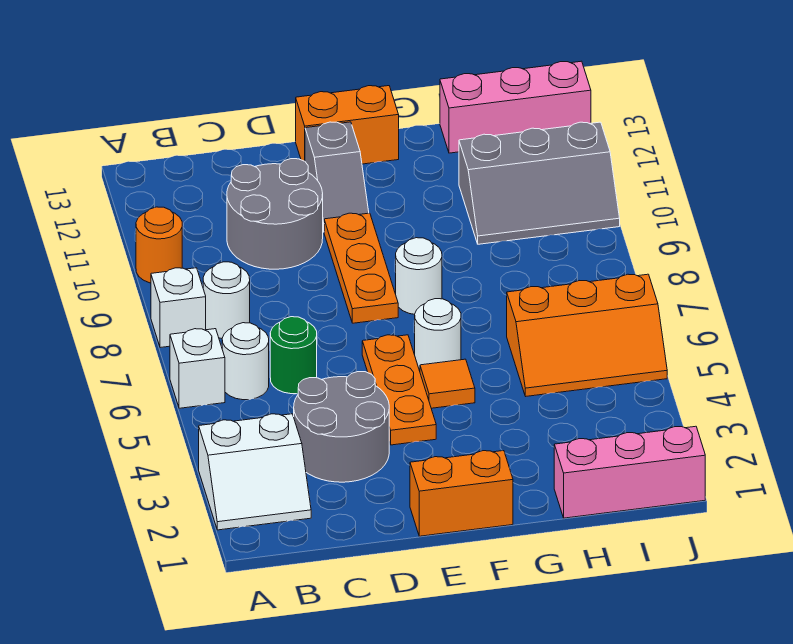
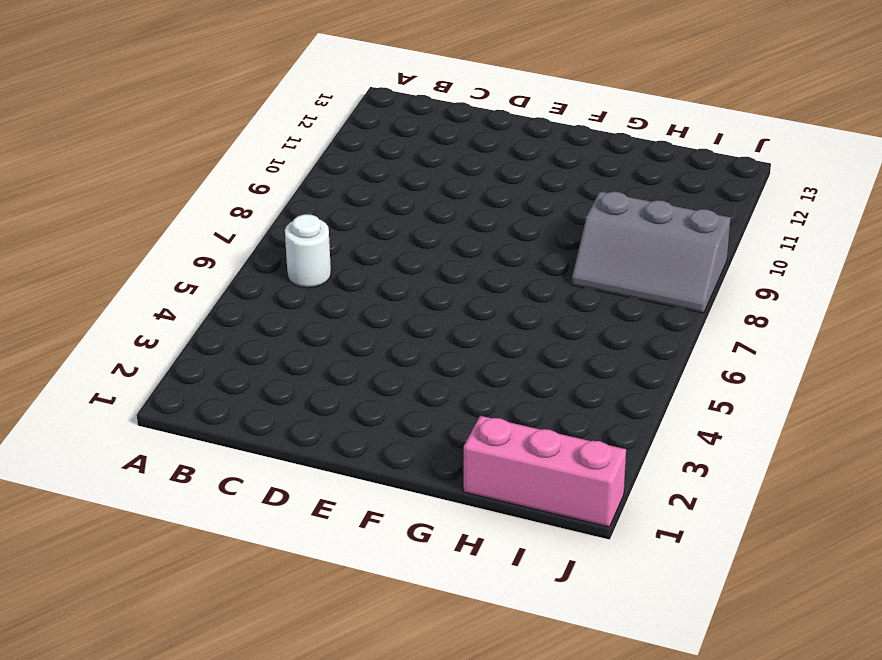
grey slope H8:J9 level 1 top 9 -> grey slope H10:J11 level 1 top 11
none -> white slope A2:B3 level 1 top 3
none -> white brick A6 level 1
none -> white brick A8 level 1

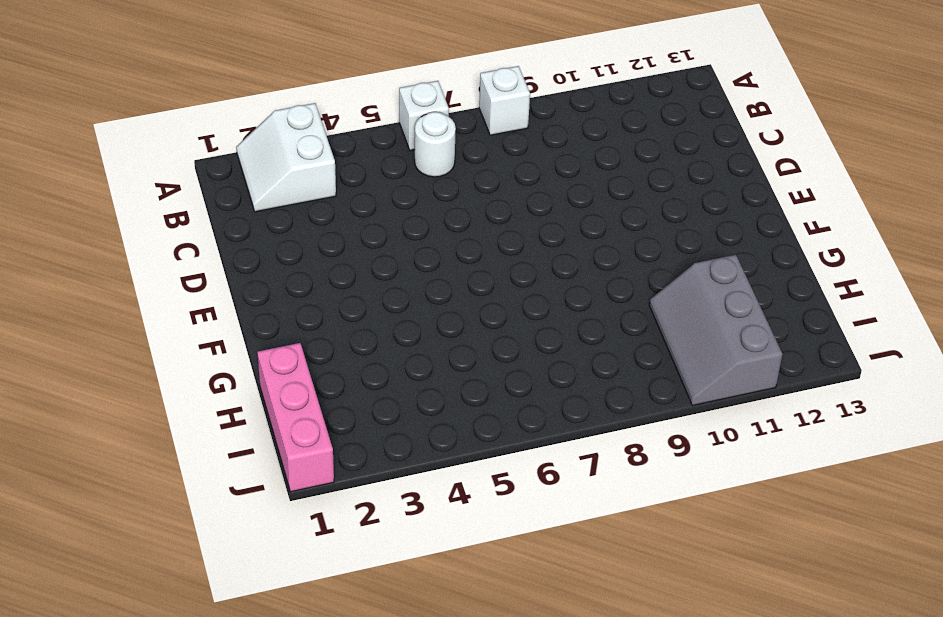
none -> orange round brick A10 level 1
none -> white round brick B8 level 1
none -> grey round brick C3:D4 level 1

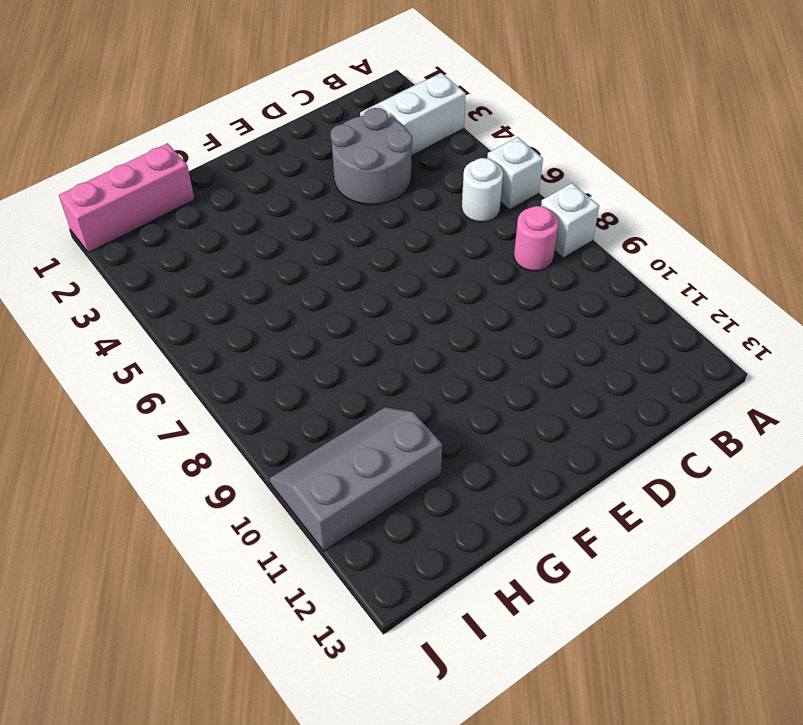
pink round brick B8 level 1 -> white round brick B8 level 1
none -> orange round brick A10 level 1
none -> green round brick C6 level 1
none -> grey round brick C10:D11 level 1

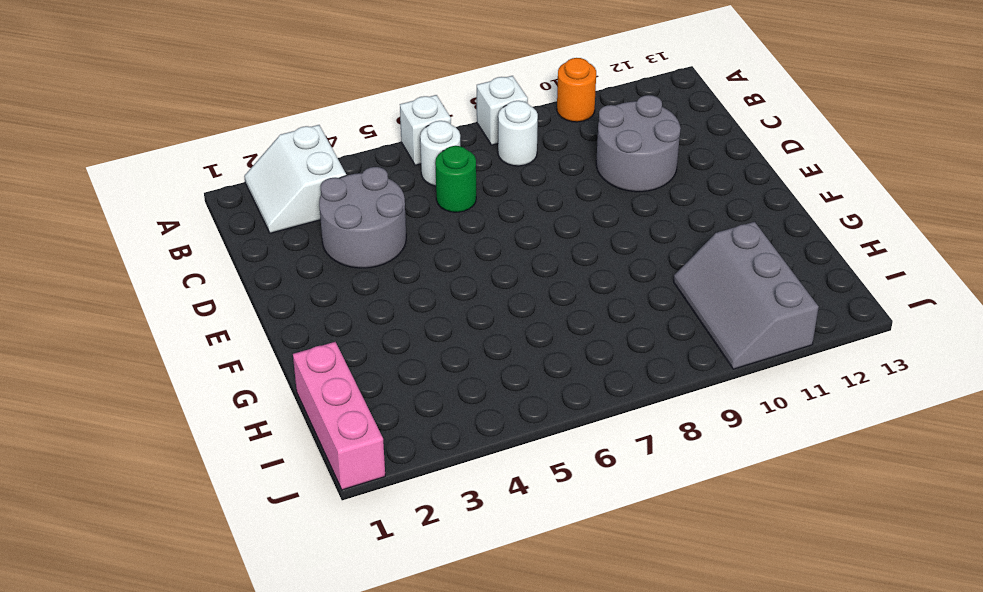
none -> orange brick E1:F1 level 1
none -> orange plate E4:E6 level 1
none -> orange plate E8:E10 level 1

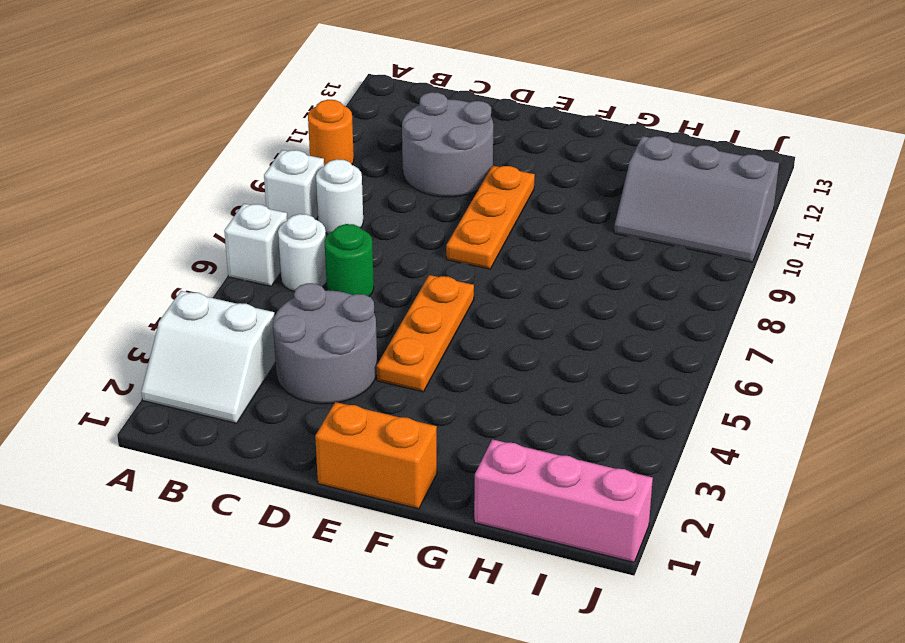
none -> grey slope E11:E12 level 1 top 12
none -> orange brick E13:F13 level 1
none -> orange tile F5 level 1

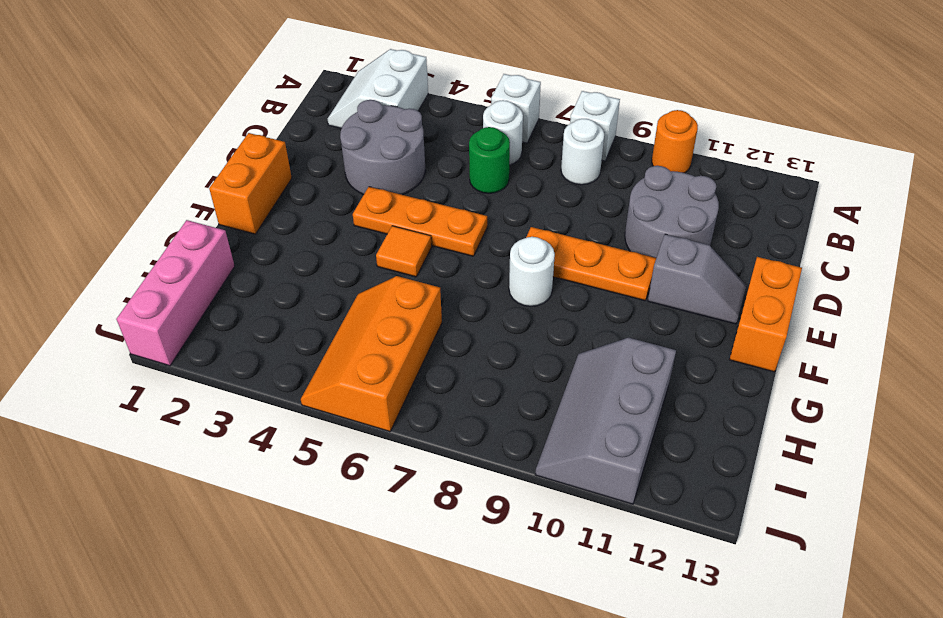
grey slope E11:E12 level 1 top 11 -> grey slope E11:E12 level 1 top 12
none -> white round brick F6 level 1
none -> pink brick H13:J13 level 1

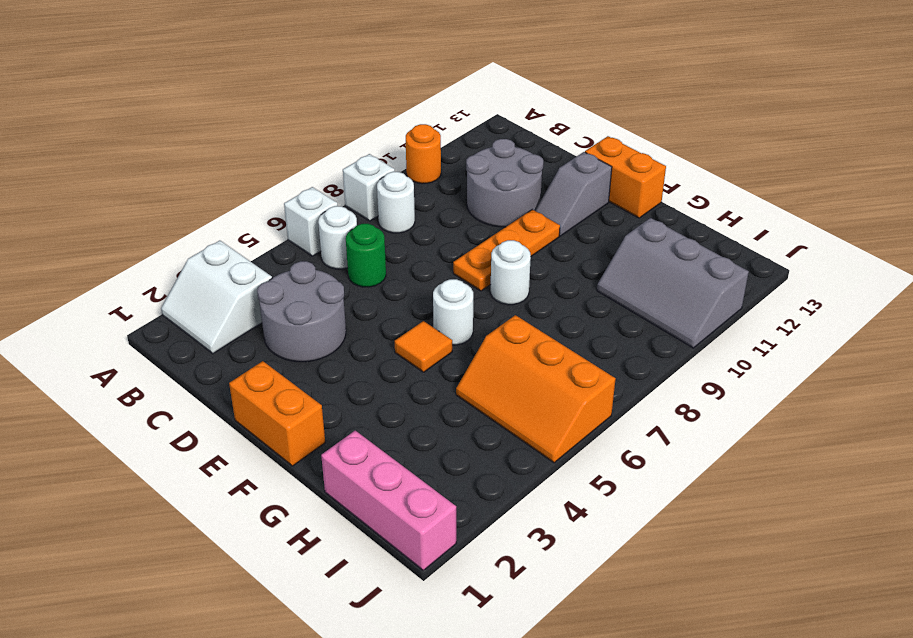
none -> orange plate E4:E6 level 1
none -> pink brick H13:J13 level 1

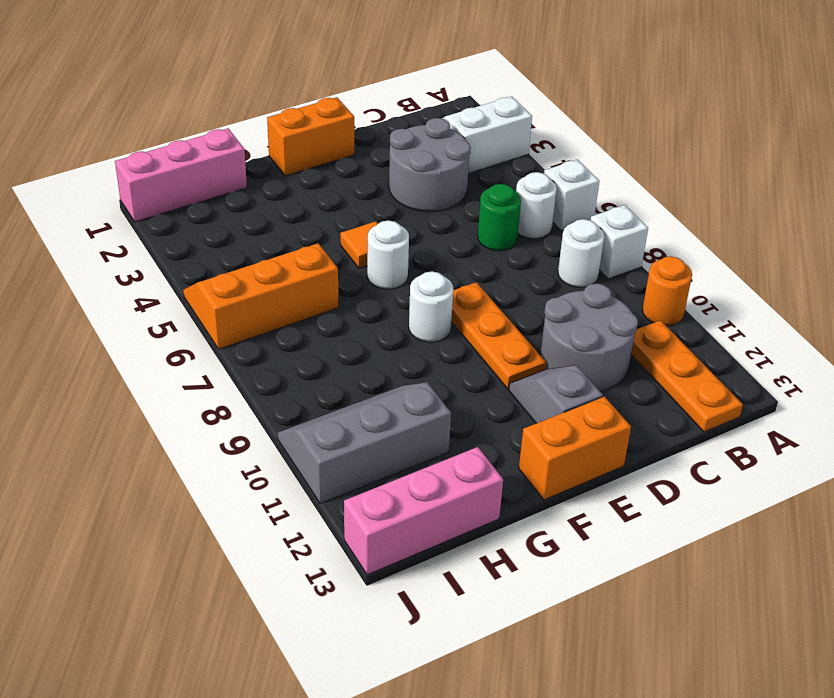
orange plate B11:B13 level 1 -> orange plate E4:E6 level 1

